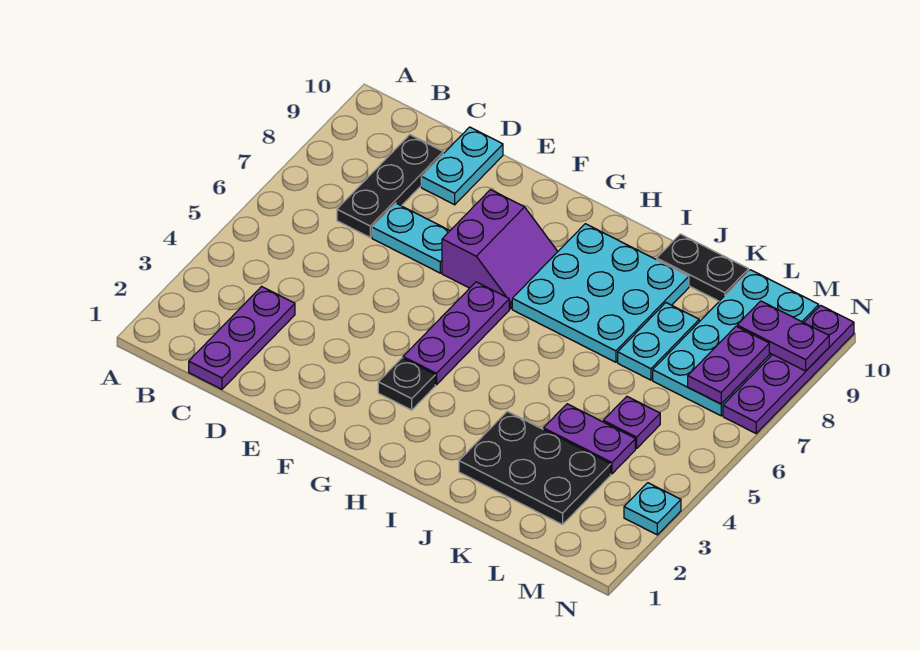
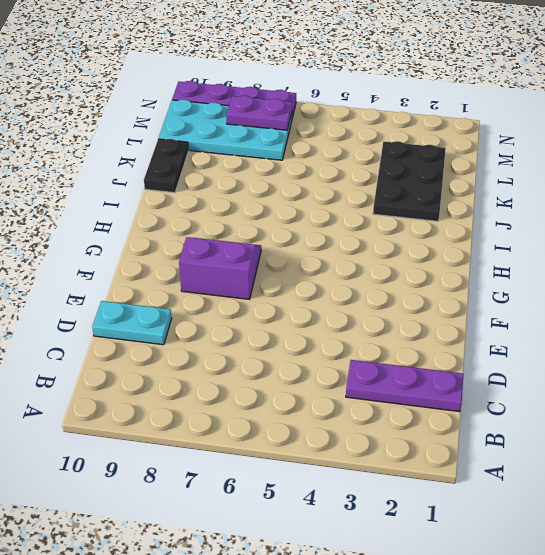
none -> black plate C7:C9 level 1
none -> cyan plate D7:E7 level 1
none -> black plate G3 level 1

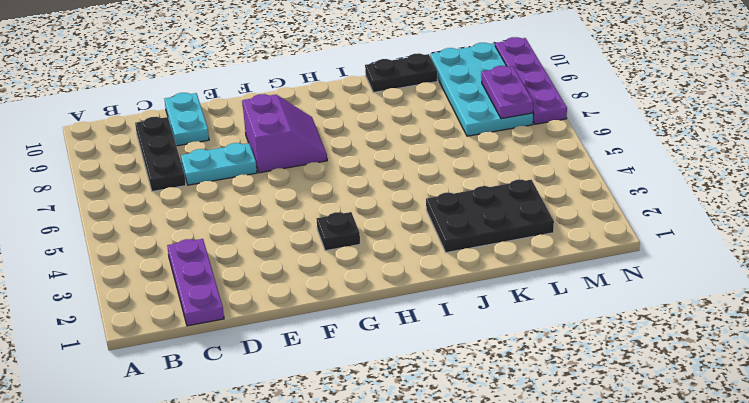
none -> purple plate G4:G6 level 1
none -> cyan plate H7:J9 level 1
none -> purple plate K4:L4 level 1

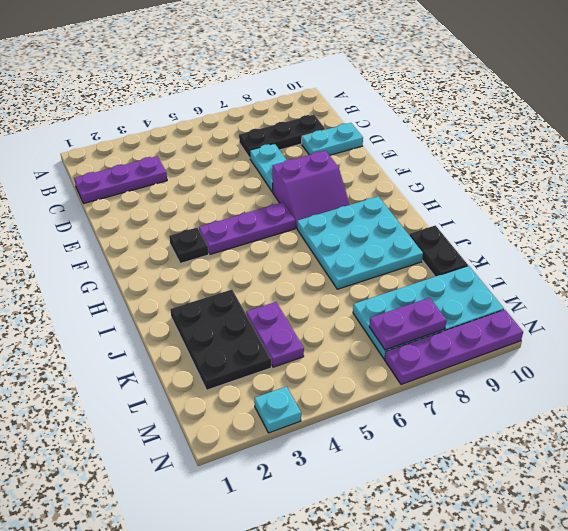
none -> cyan plate K7:K8 level 1
none -> purple plate L5 level 1
none -> purple plate M9:N9 level 2

